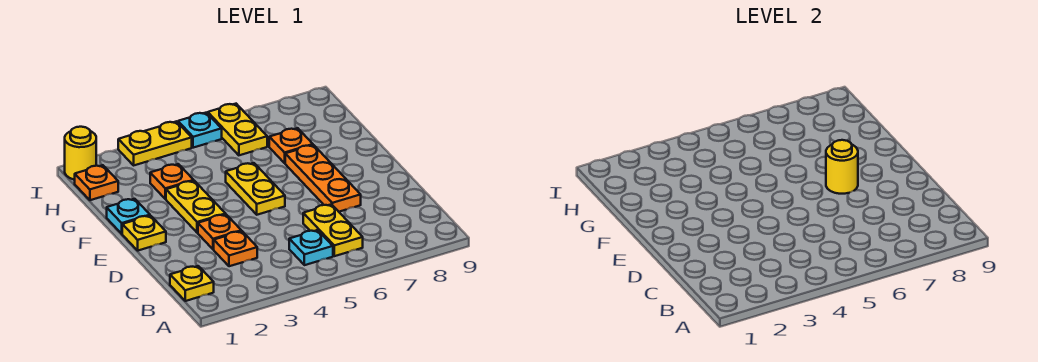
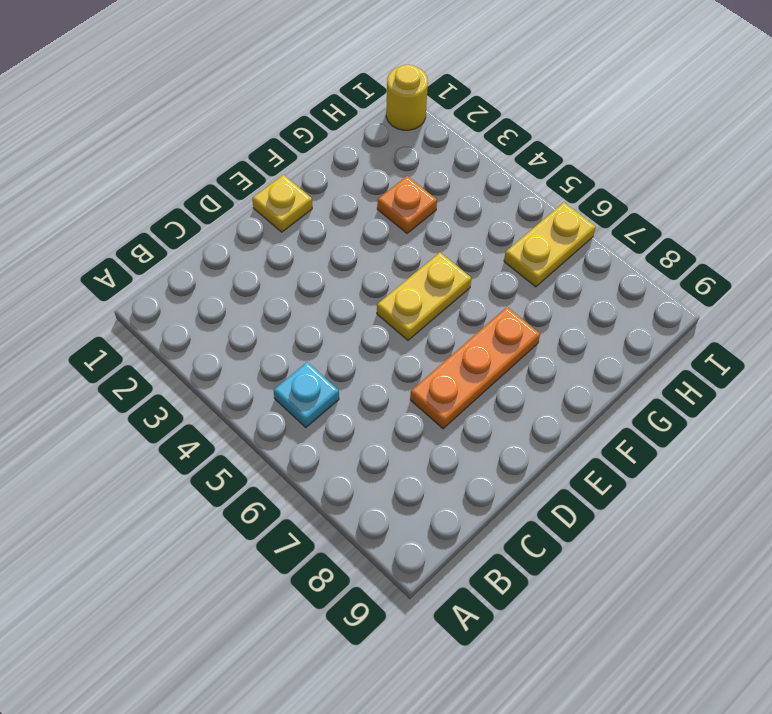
none -> yellow plate B1 level 1
none -> yellow plate B6:C6 level 1
none -> orange plate C3 level 1

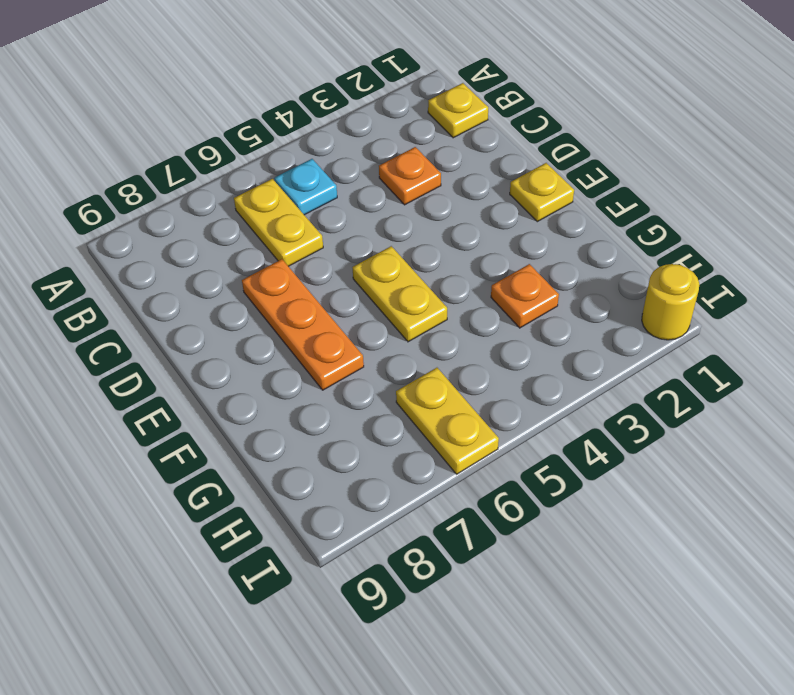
none -> orange plate D3 level 1
none -> yellow plate E3:F3 level 1
none -> cyan plate F1 level 1

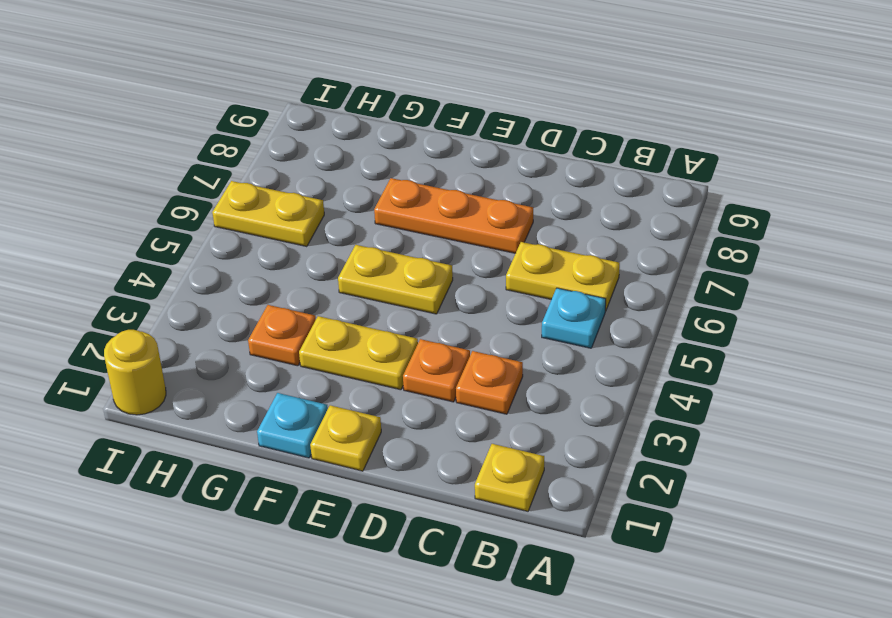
none -> orange plate G7 level 1
none -> orange plate H1 level 1
none -> yellow plate I3:I4 level 1

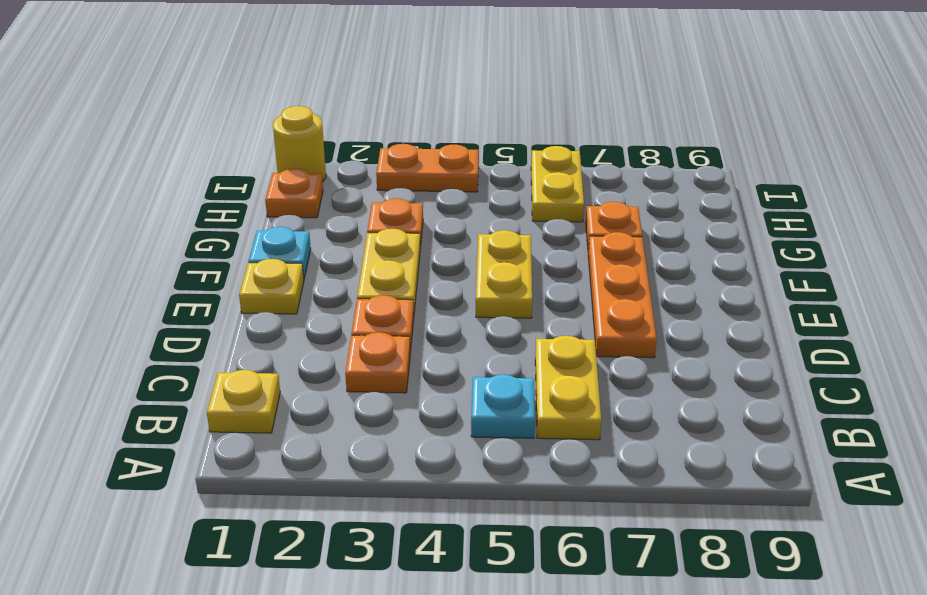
orange plate I3:I4 level 1 -> yellow plate I3:I4 level 1
none -> cyan plate I5 level 1
none -> yellow round brick E7 level 2

